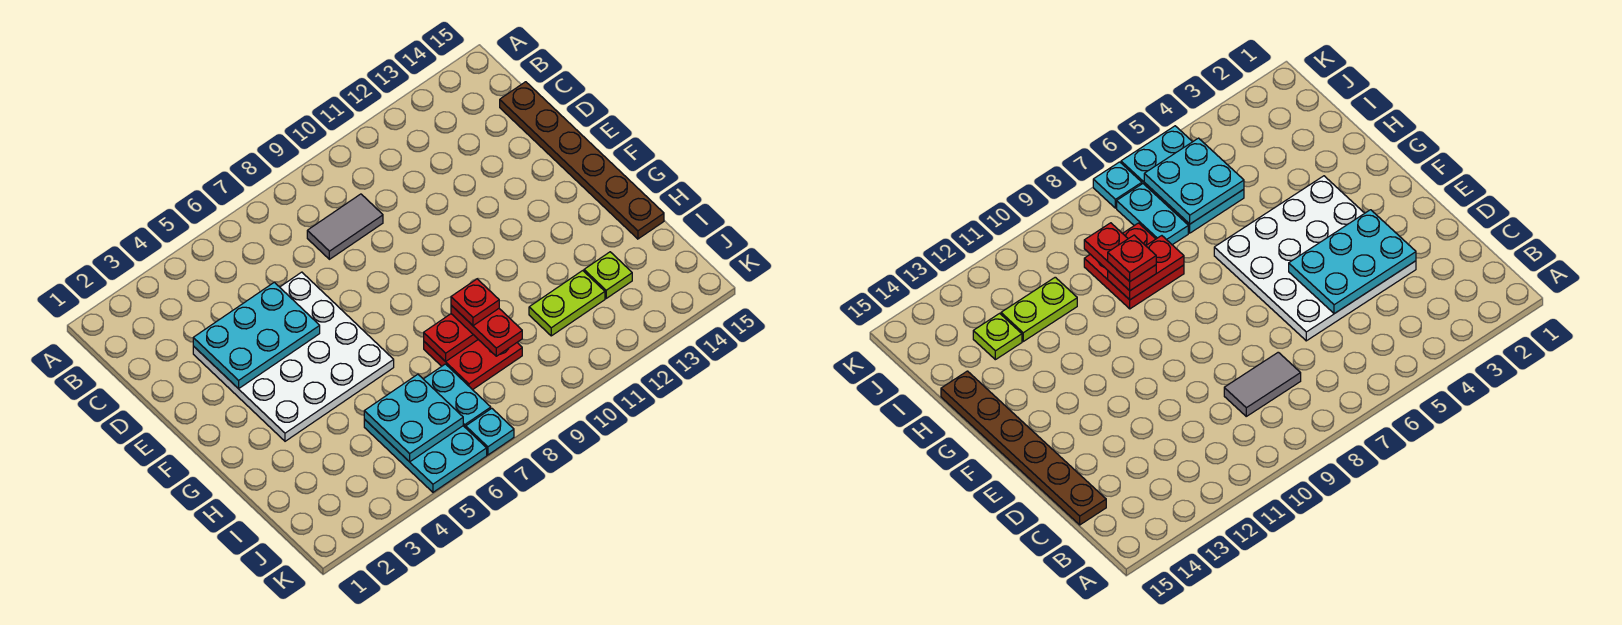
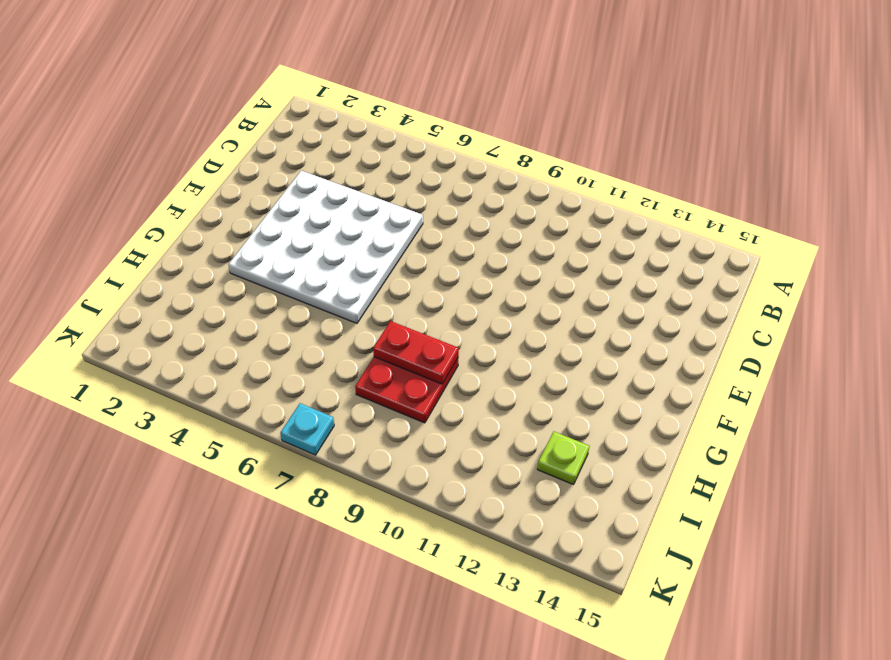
none -> grey tile C8:C9 level 1
none -> brown plate C15:H15 level 1
none -> cyan plate I5:K6 level 1

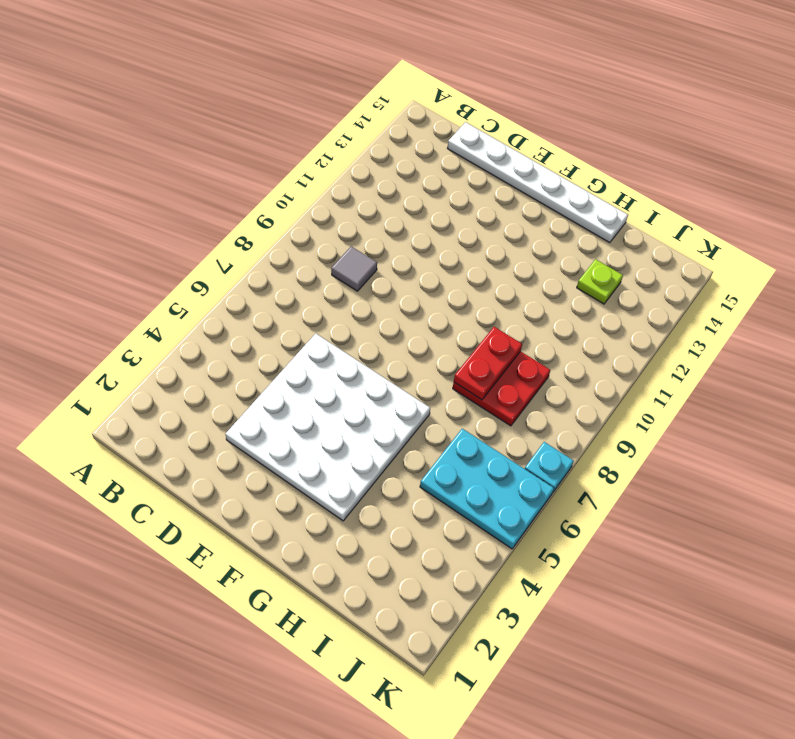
grey tile C9 level 1 -> grey tile C8:C9 level 1
white plate C15:H15 level 1 -> brown plate C15:H15 level 1
none -> cyan plate I7:J7 level 1
none -> lime plate I11:I12 level 1
none -> cyan plate D3:E5 level 2

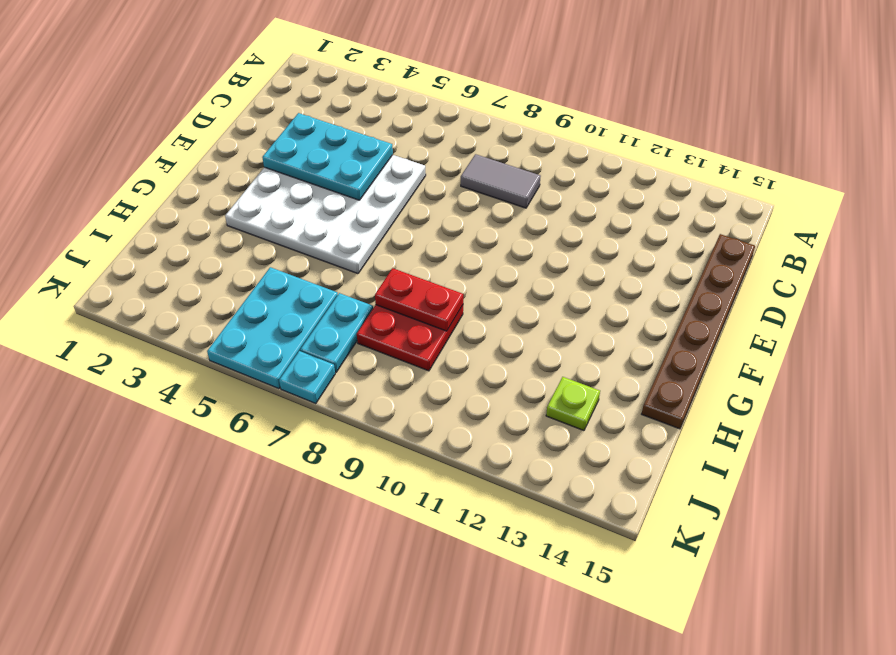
none -> lime plate I11:I12 level 1
none -> cyan plate I5:J6 level 2
none -> red plate H9:I9 level 3

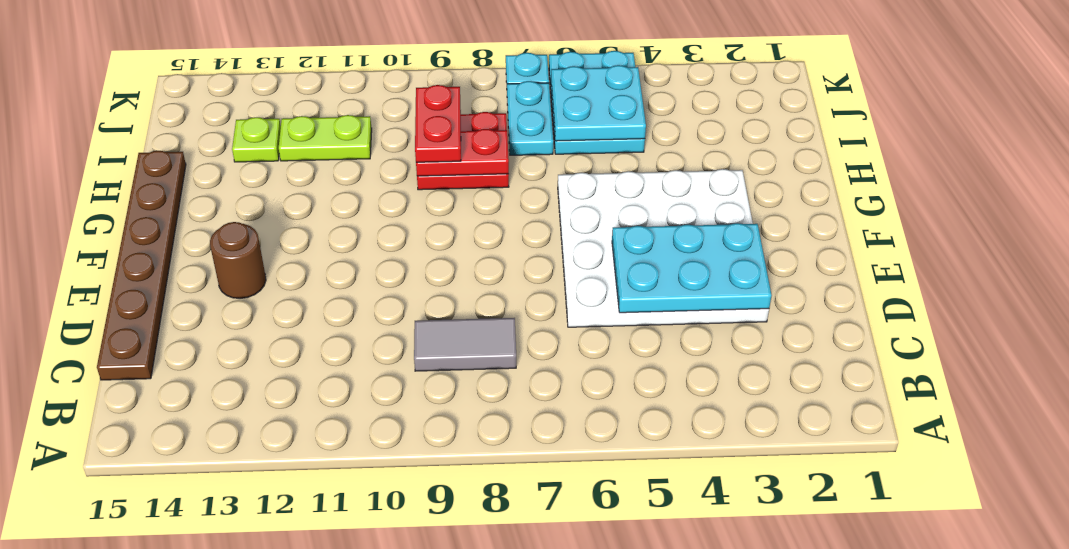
brown round brick E13 level 1 -> none
none -> red plate H9 level 4

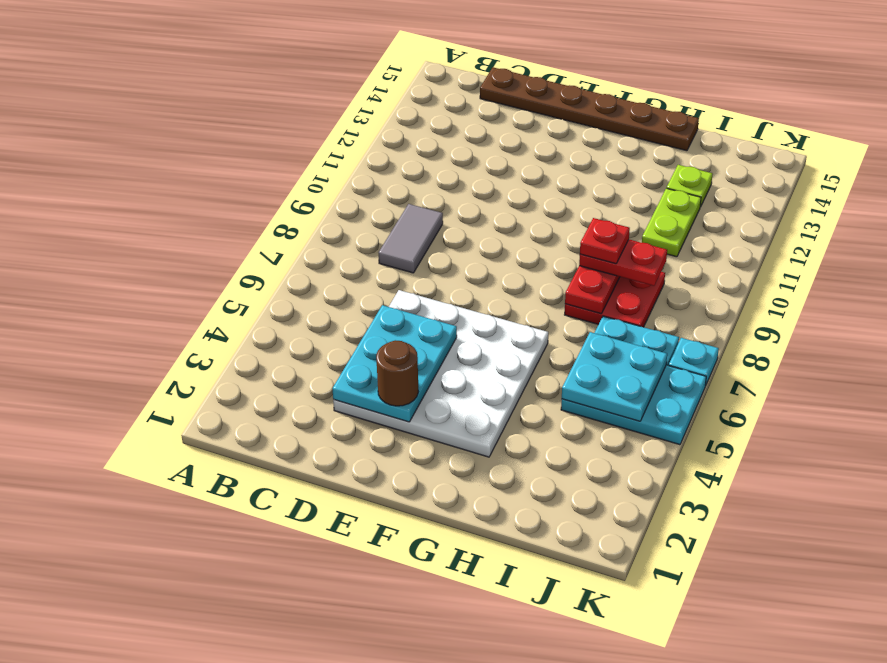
brown round brick E3 level 3 -> none

